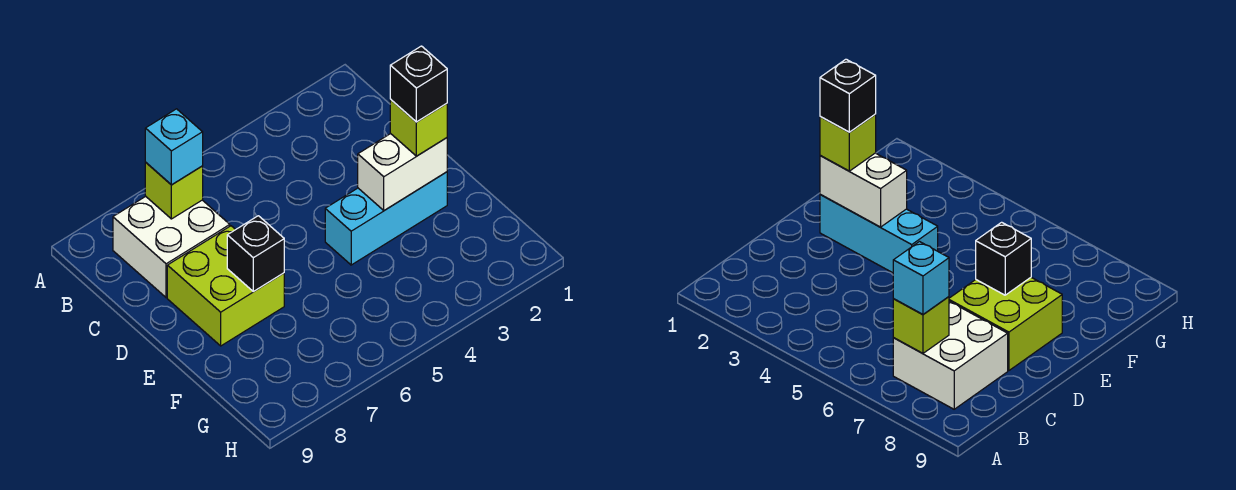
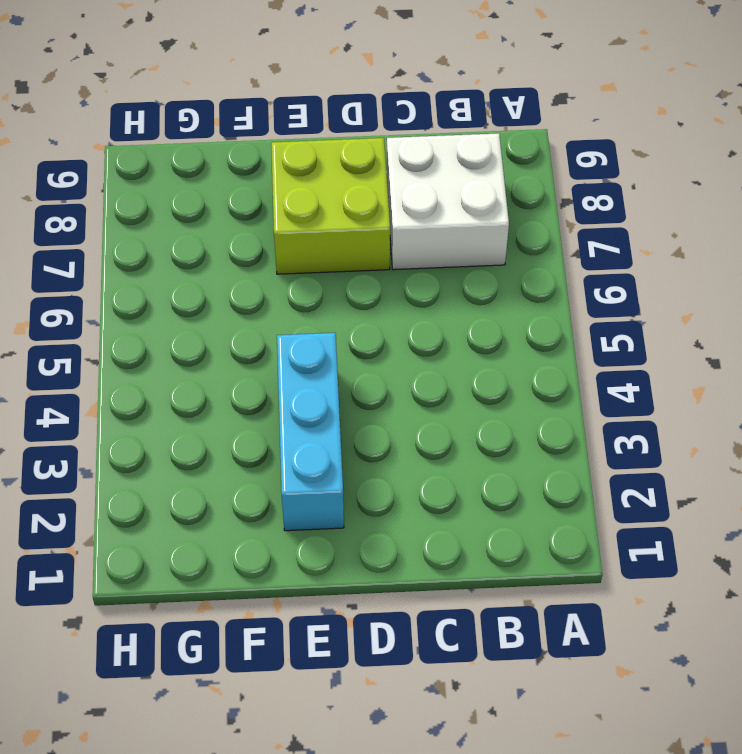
none -> lime brick B7 level 2
none -> white brick E2:E3 level 2

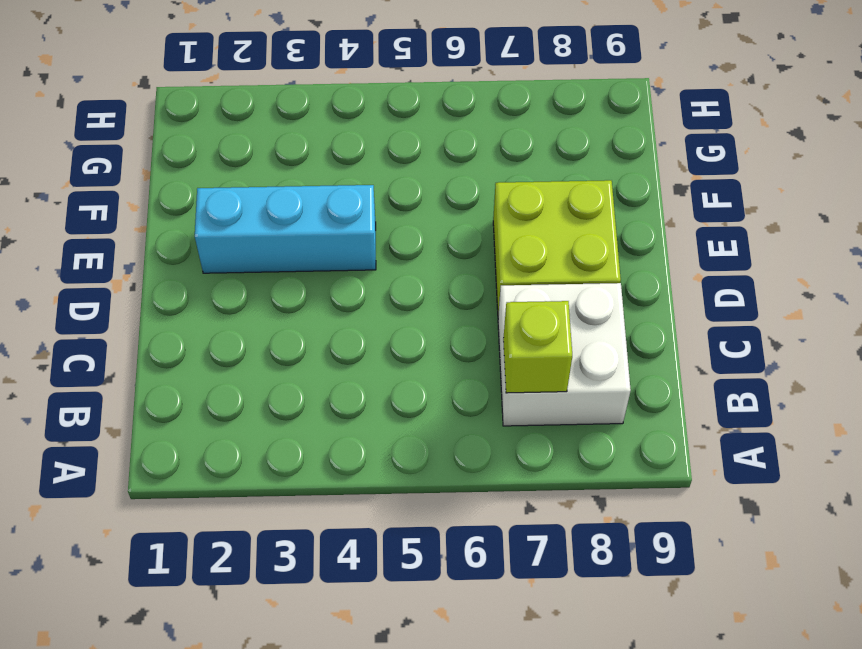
none -> white brick E2:E3 level 2
none -> black brick E7 level 2

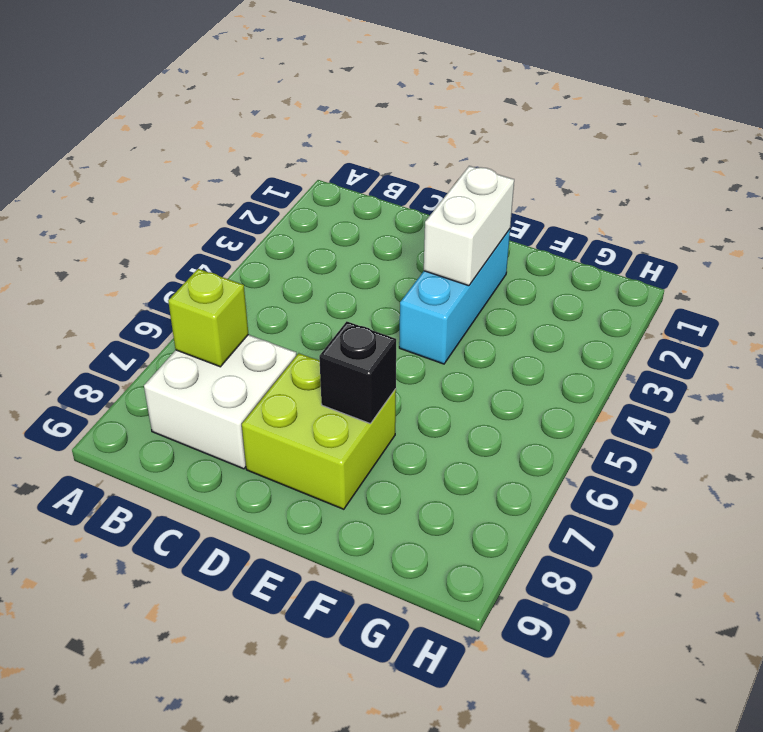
none -> cyan brick B7 level 3
none -> lime brick E2 level 3

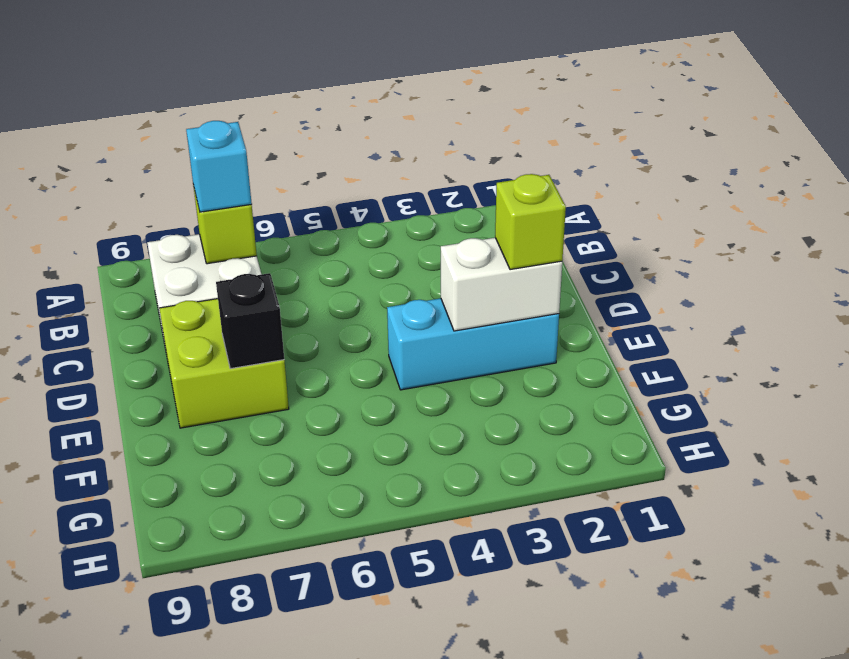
none -> black brick E2 level 4

